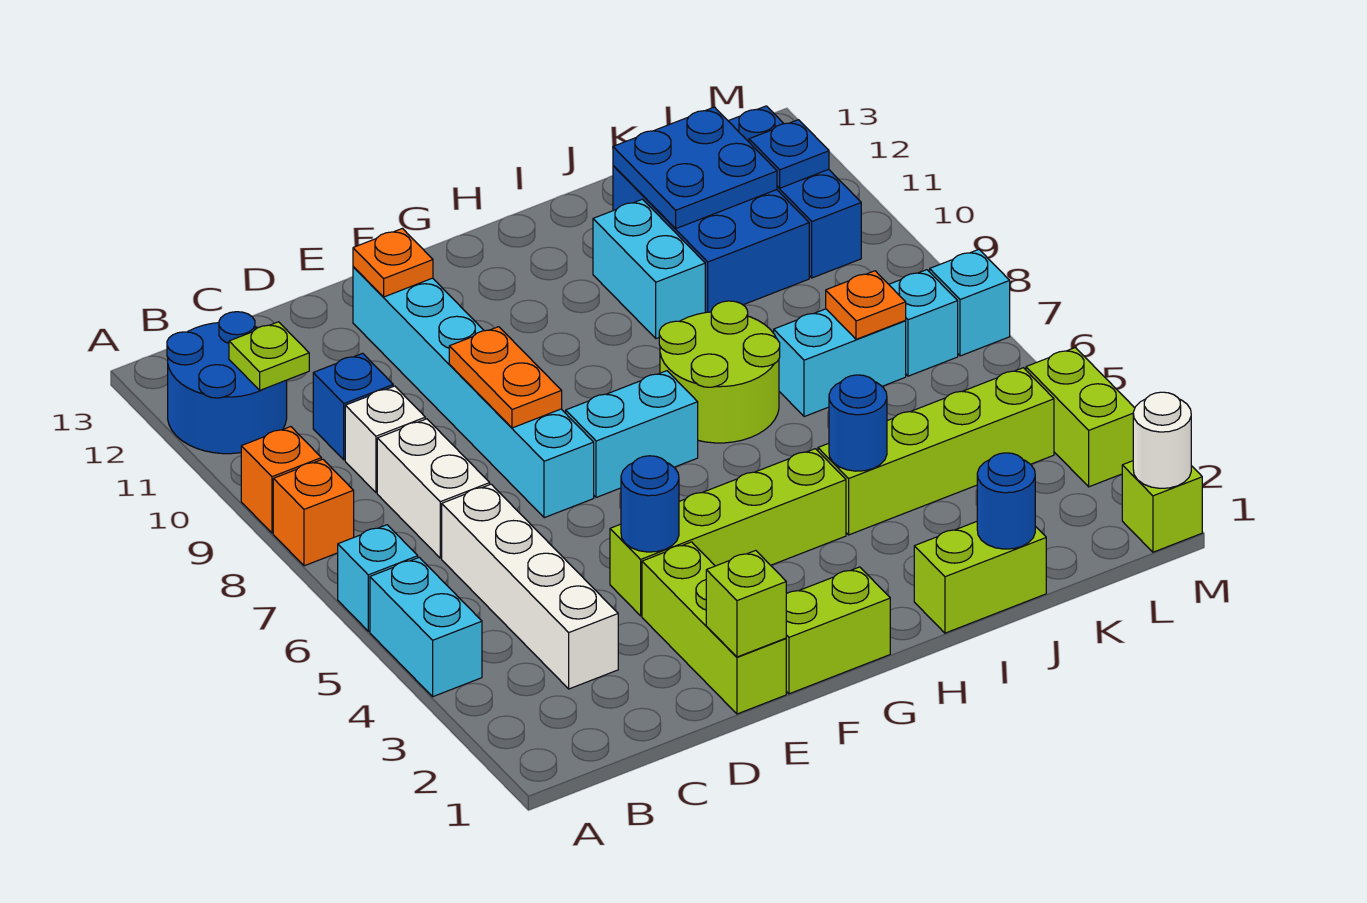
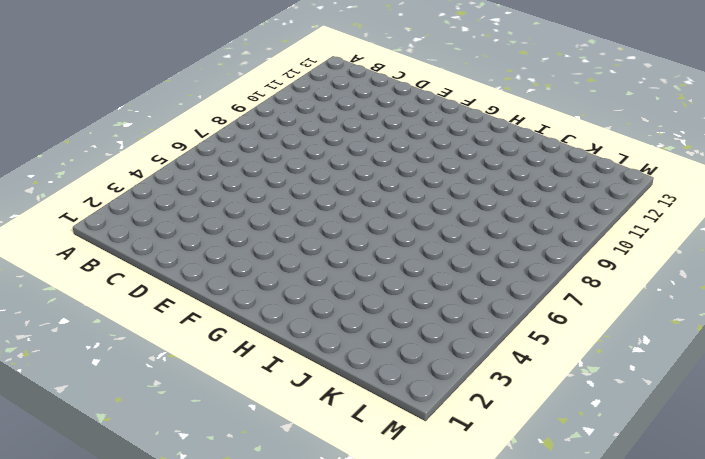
none -> cyan brick A4:A5 level 1
none -> cyan brick A6 level 1
none -> orange brick A8 level 1
none -> orange brick A9 level 1

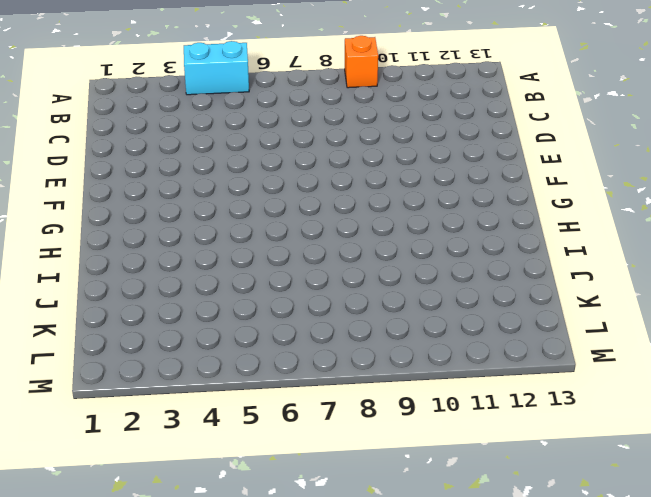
none -> cyan brick A6 level 1
none -> orange brick A8 level 1
none -> blue round brick A11:B12 level 1
none -> white brick C3:C6 level 1

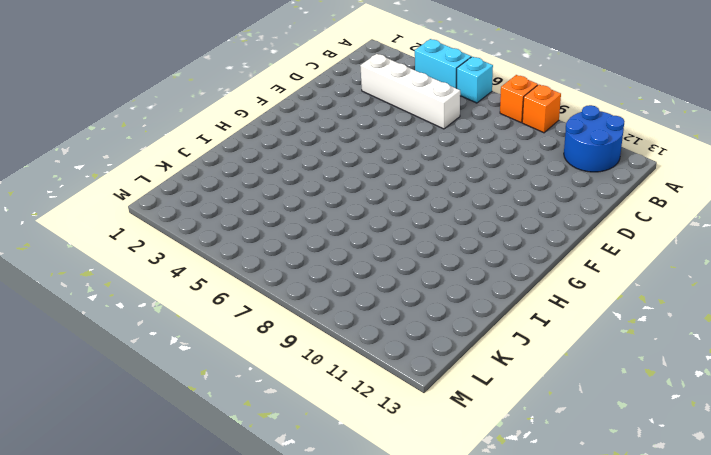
none -> white brick C7:C8 level 1
none -> white brick C9 level 1
none -> blue brick C10 level 1
none -> lime brick E1:E3 level 1

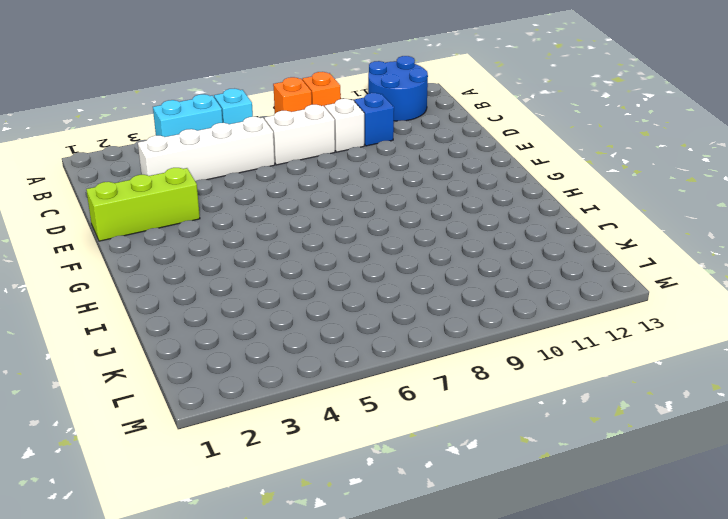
none -> lime brick E4:H4 level 1
none -> cyan brick E7:E12 level 1
none -> lime brick F1:G1 level 1
none -> cyan brick F7:G7 level 1

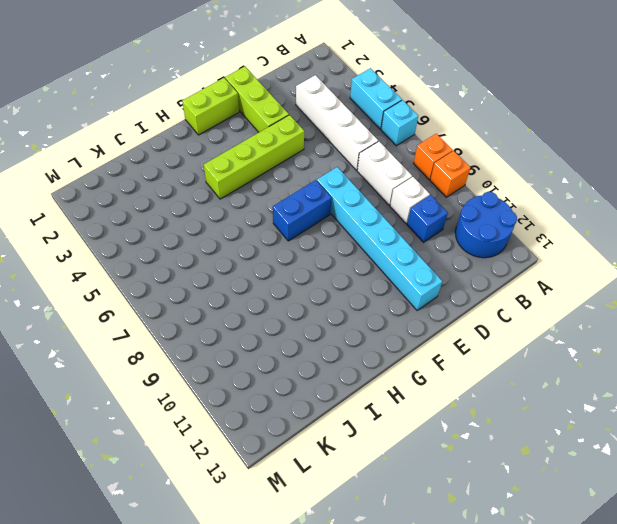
blue brick F7:G7 level 1 -> cyan brick F7:G7 level 1
none -> lime round brick H7:I8 level 1
none -> lime brick I1:J1 level 1
none -> lime brick I4:L4 level 1
none -> cyan brick I10:I11 level 1

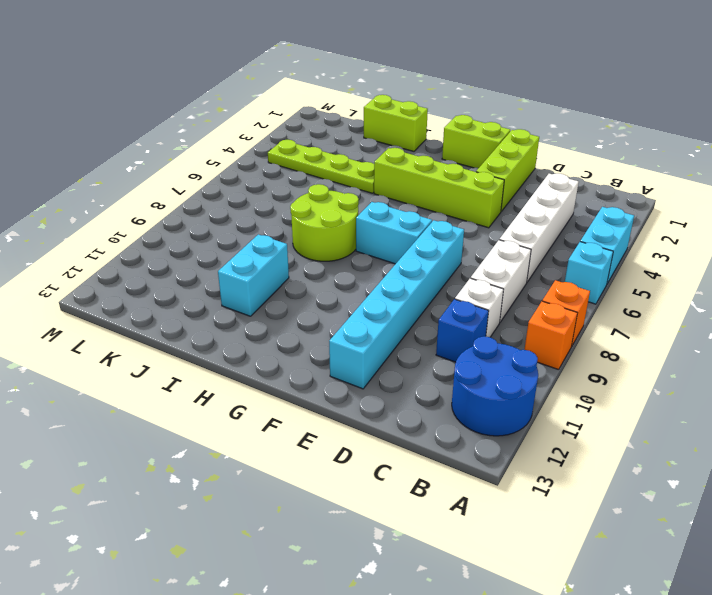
lime plate I4:L4 level 1 -> lime brick I4:L4 level 1
none -> cyan brick J7:K7 level 1
none -> blue brick J10:K12 level 1
none -> cyan brick L7 level 1
none -> blue brick L10:L12 level 1

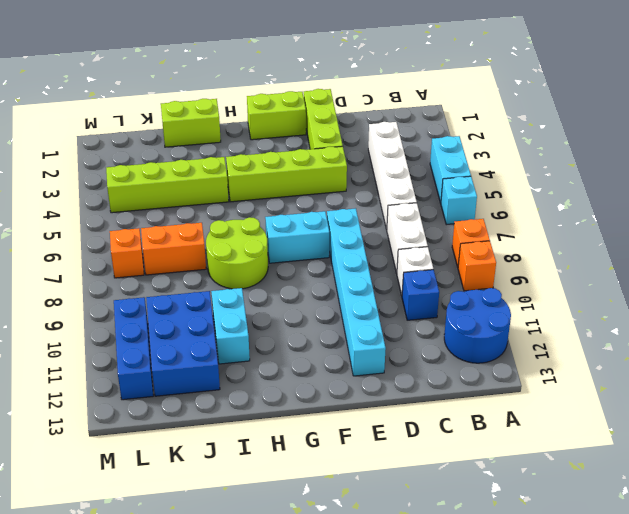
orange brick J7:K7 level 1 -> cyan brick J7:K7 level 1
orange brick L7 level 1 -> cyan brick L7 level 1
none -> lime brick M1 level 1
none -> lime brick M3:M4 level 1
none -> cyan brick M7 level 1
none -> lime plate B11 level 2

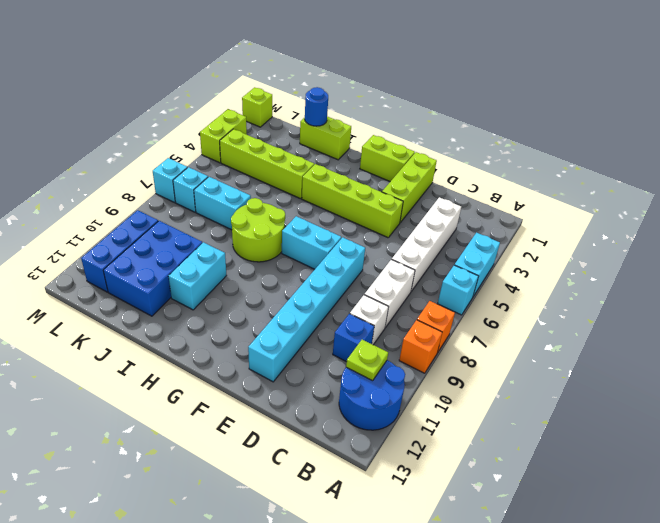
none -> lime brick E1 level 2
none -> blue round brick E4 level 2
none -> orange plate E8:E9 level 2
none -> orange plate E12 level 2

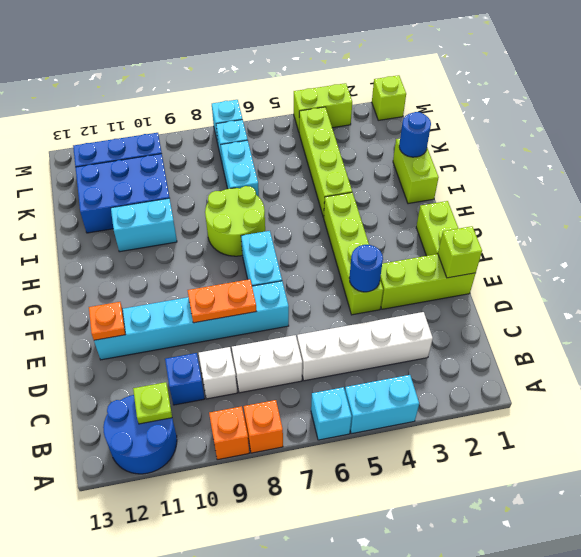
none -> blue round brick I4 level 2
none -> blue plate J11:K12 level 2
none -> orange plate K7 level 2
none -> blue plate L11 level 2

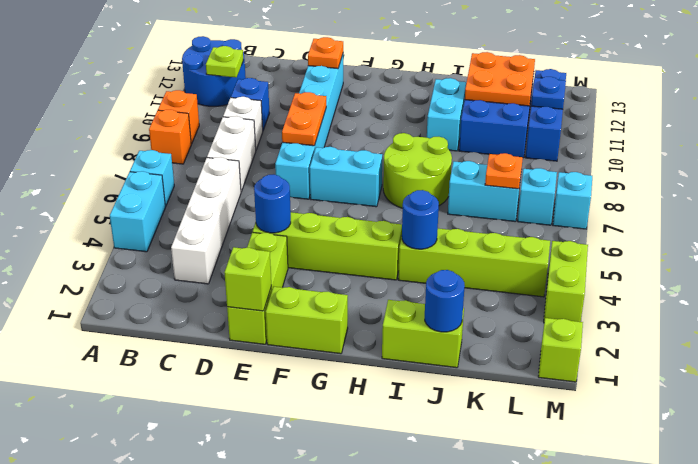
orange plate J11:K12 level 2 -> blue plate J11:K12 level 2
none -> white round brick M1 level 2

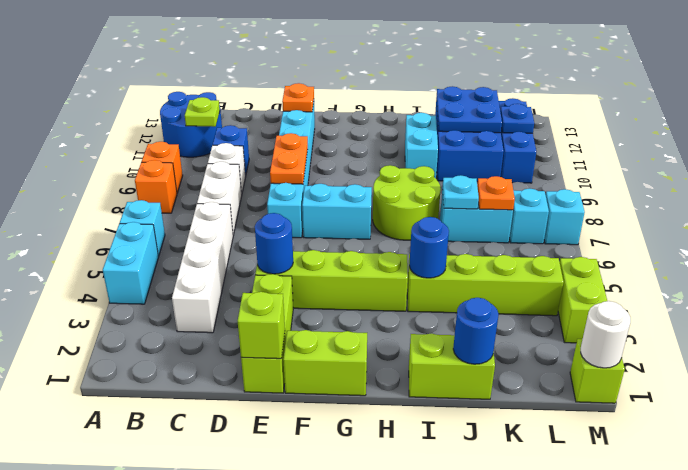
cyan plate J7 level 2 -> none

